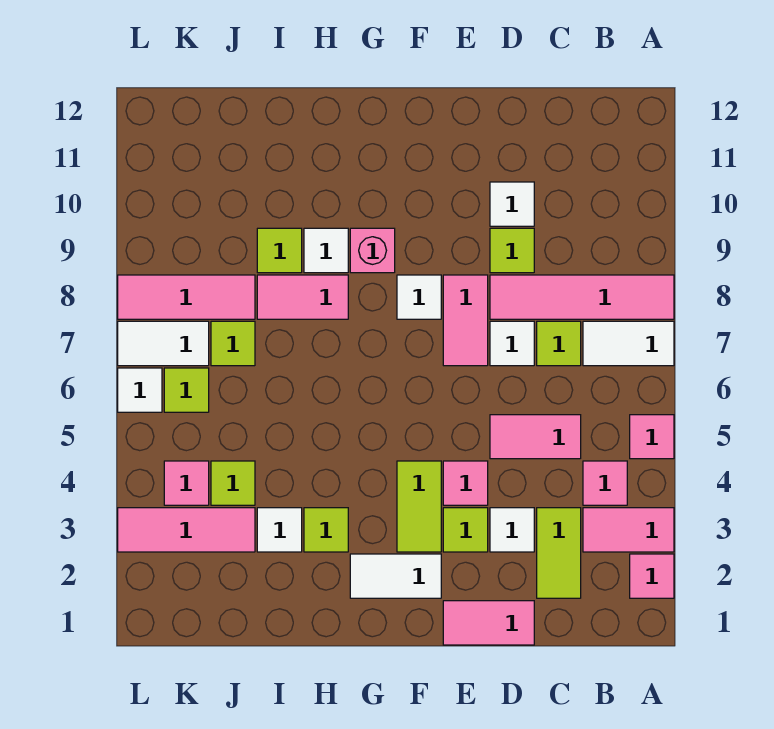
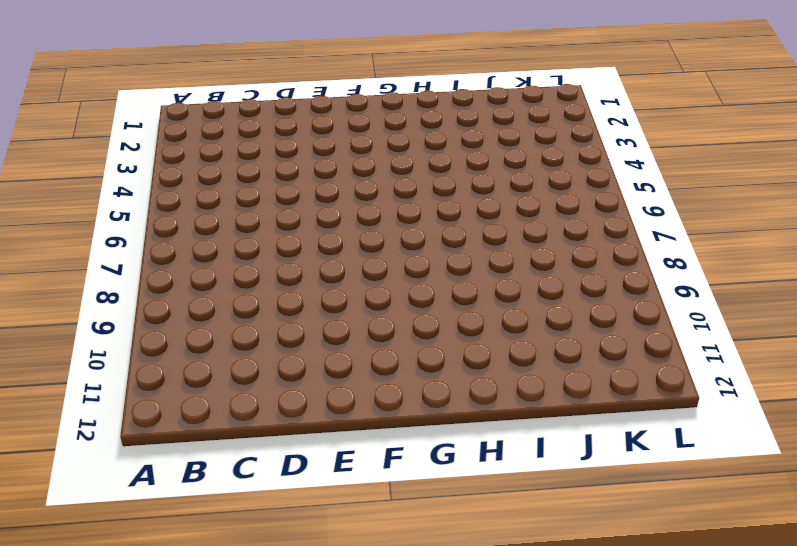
none -> pink tile A2 level 1
none -> pink tile A3:B3 level 1
none -> pink tile A5 level 1
none -> white tile A7:B7 level 1

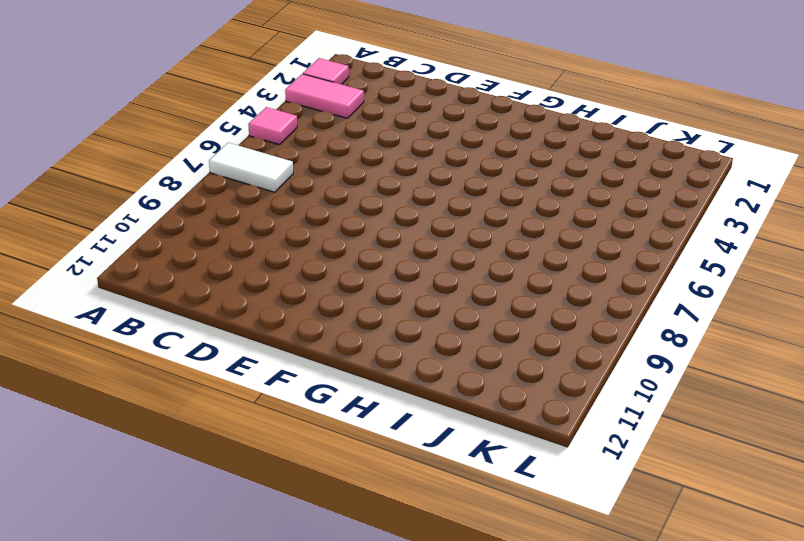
none -> pink tile A8:D8 level 1
none -> pink tile B4 level 1
none -> lime tile C2:C3 level 1
none -> pink tile C5:D5 level 1

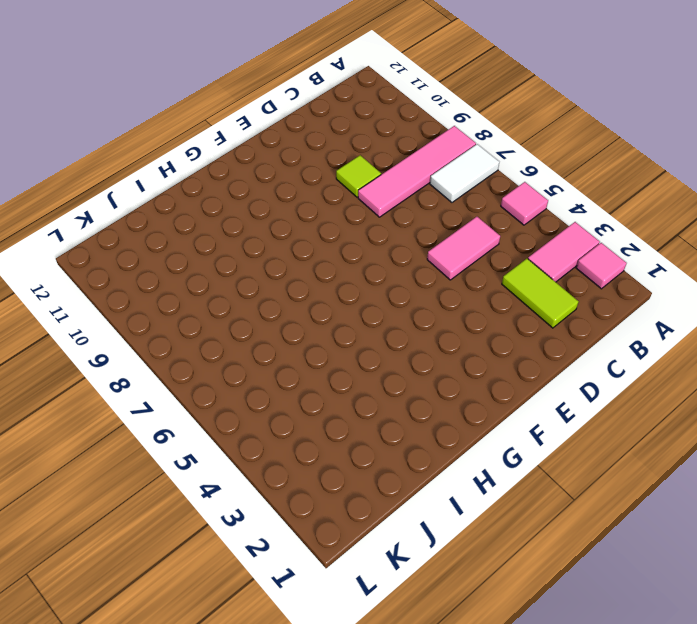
none -> pink tile B4 level 1
none -> lime tile C7 level 1
none -> pink tile D1:E1 level 1
none -> white tile D3 level 1

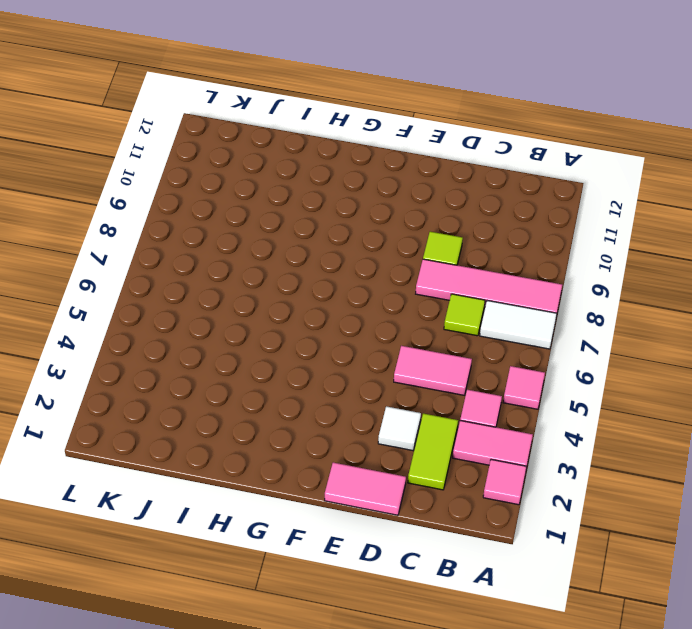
none -> white tile D7 level 1
none -> white tile D10 level 1
none -> lime tile E3 level 1
none -> pink tile E4 level 1

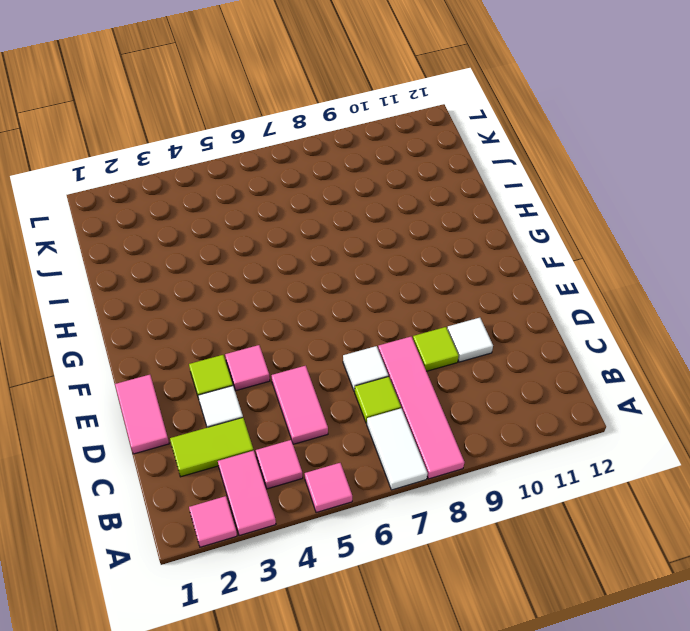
none -> pink tile E7:E8 level 1
none -> white tile F2:G2 level 1
none -> lime tile F3:F4 level 1
none -> white tile F8 level 1

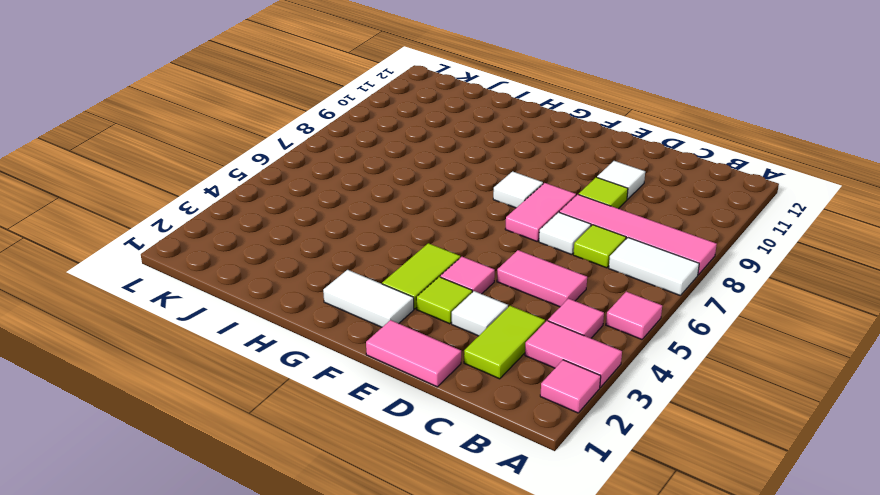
none -> pink brick G9 level 1
none -> lime tile H3 level 1
none -> pink tile H8:I8 level 1
none -> white tile H9 level 1

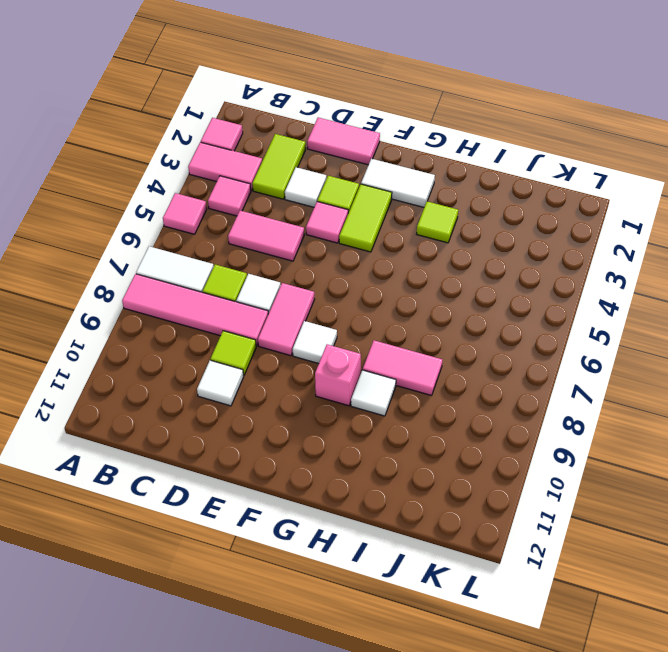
none -> white tile I3 level 1
none -> lime tile I9 level 1
none -> pink tile J3:L3 level 1
none -> lime tile J4 level 1

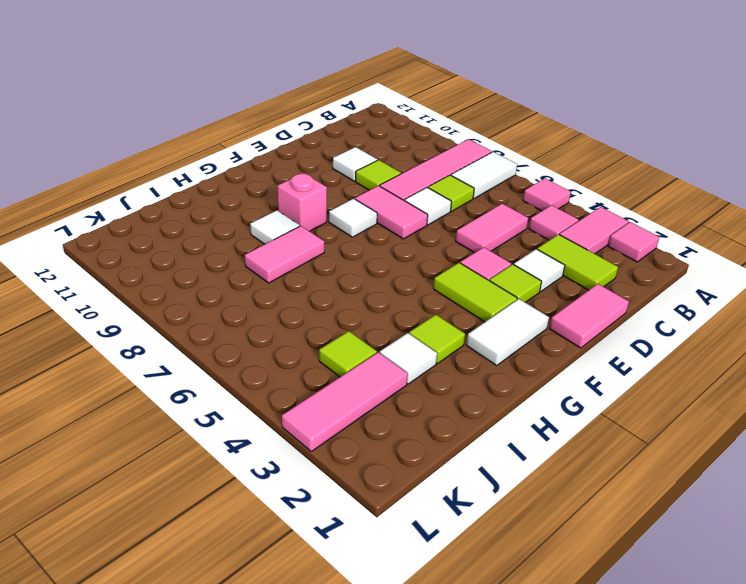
none -> lime tile I9 level 1
none -> lime tile J7 level 1
none -> pink tile J8:L8 level 1
none -> pink tile K4 level 1

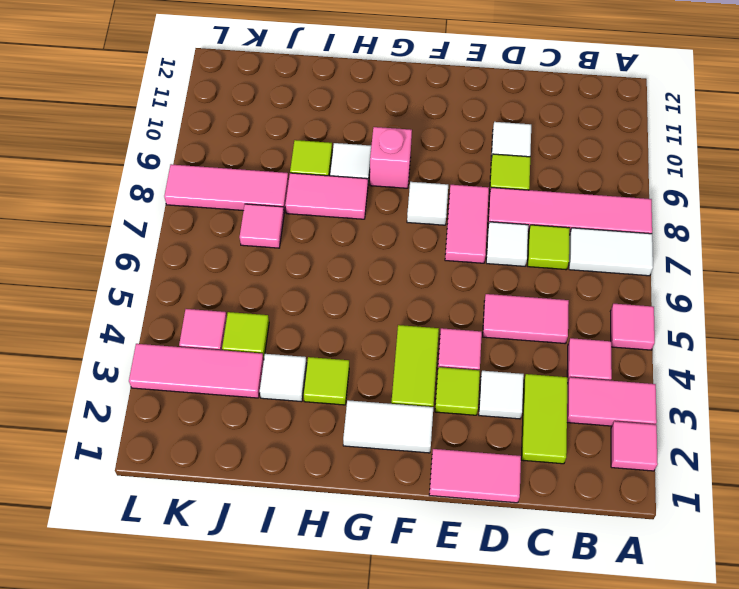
pink tile J7 level 1 -> lime tile J7 level 1
none -> lime tile K6 level 1
none -> white tile K7:L7 level 1
none -> white tile L6 level 1

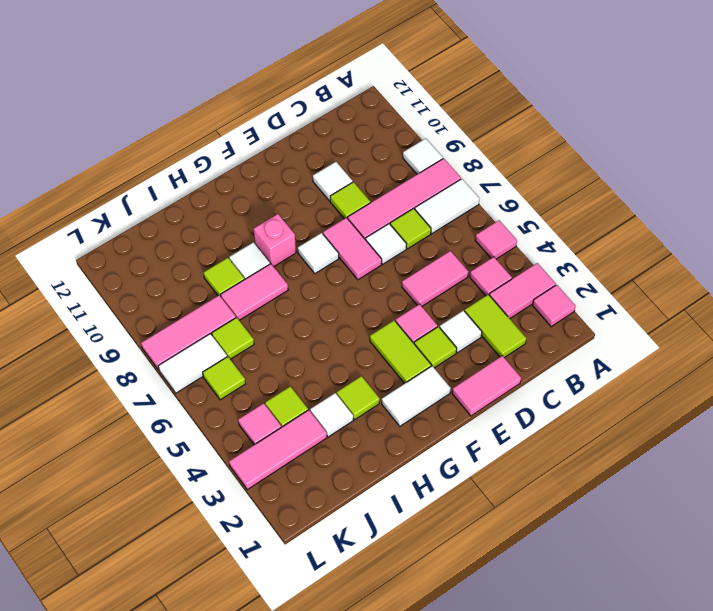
white tile A9 level 1 -> white tile L6 level 1

